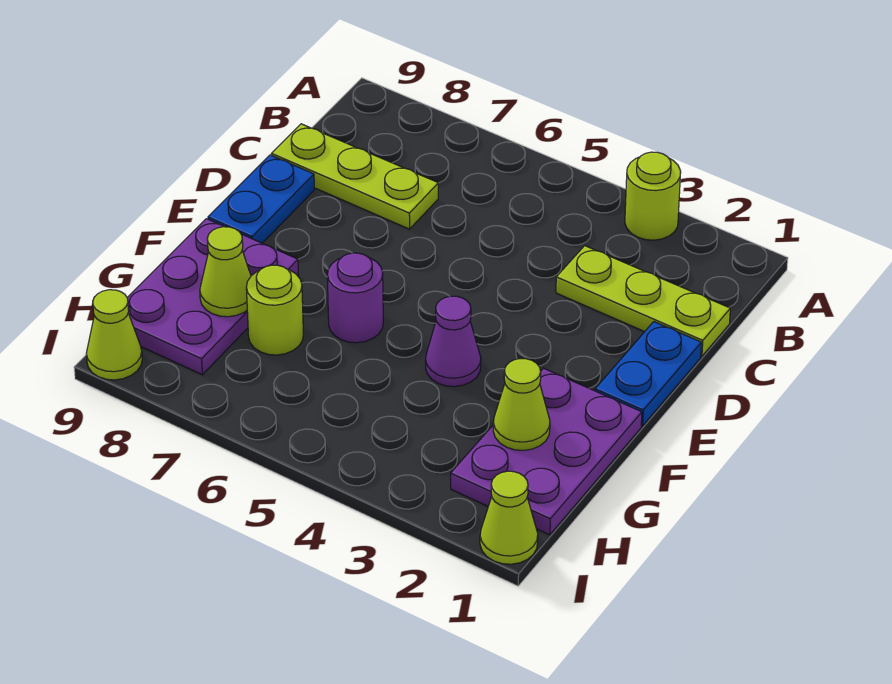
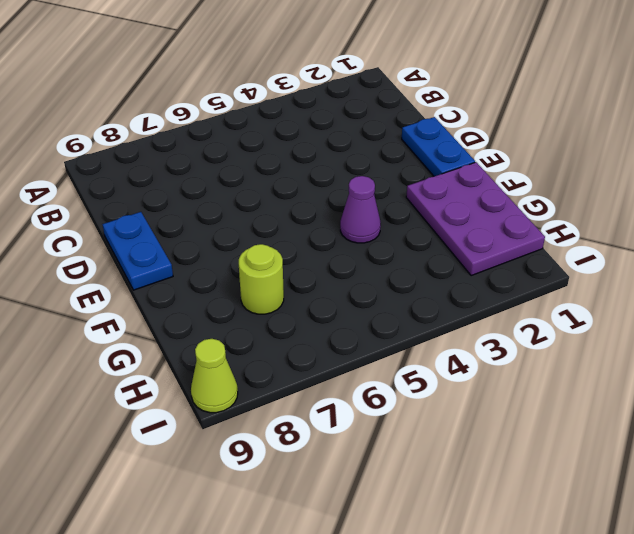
none -> lime round brick A3 level 1
none -> lime plate C1:C3 level 1
none -> lime plate C7:C9 level 1

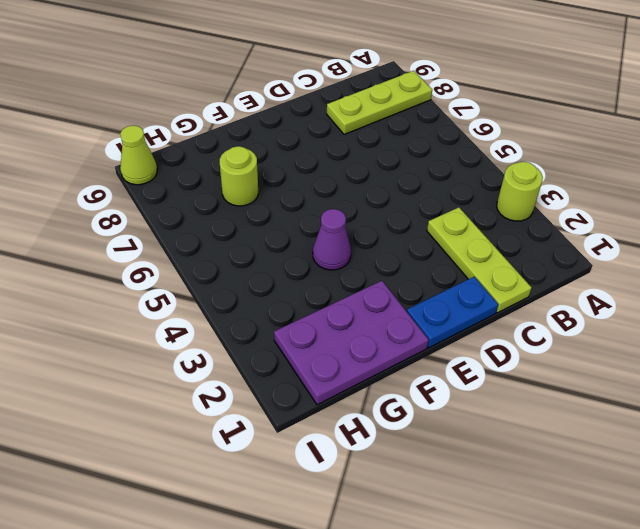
lime plate A8:C8 level 1 -> lime plate C7:C9 level 1
none -> blue plate D9:E9 level 1
none -> purple round brick F6 level 1
none -> purple plate F8:H9 level 1

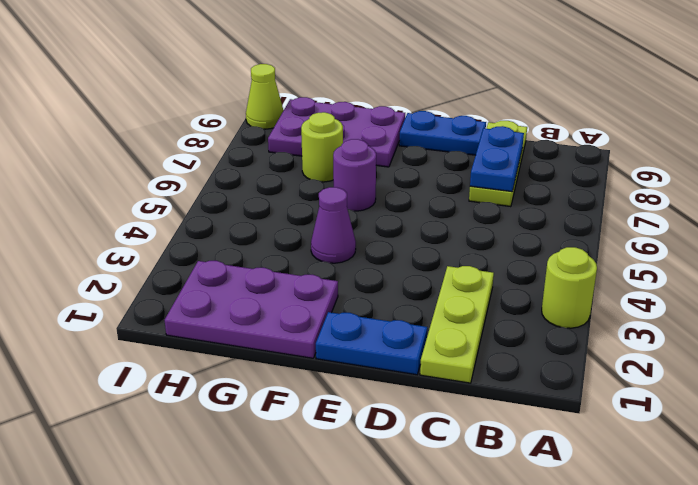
blue plate C7:C8 level 2 -> none
none -> lime cone I1 level 1
none -> lime cone G2 level 2
none -> lime cone G8 level 2

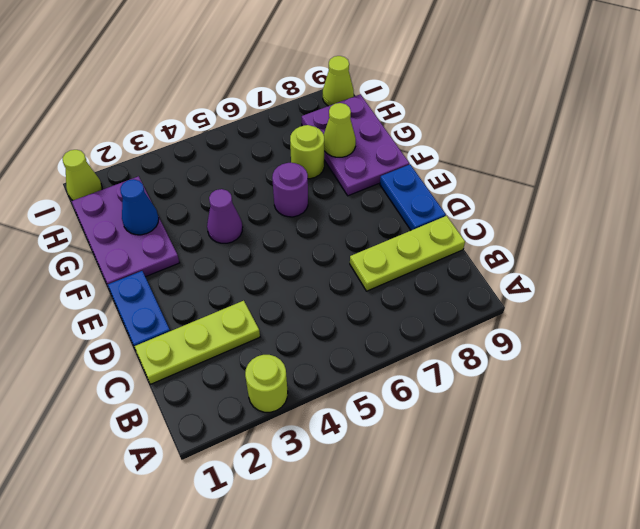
blue cone G2 level 2 -> lime cone G2 level 2

